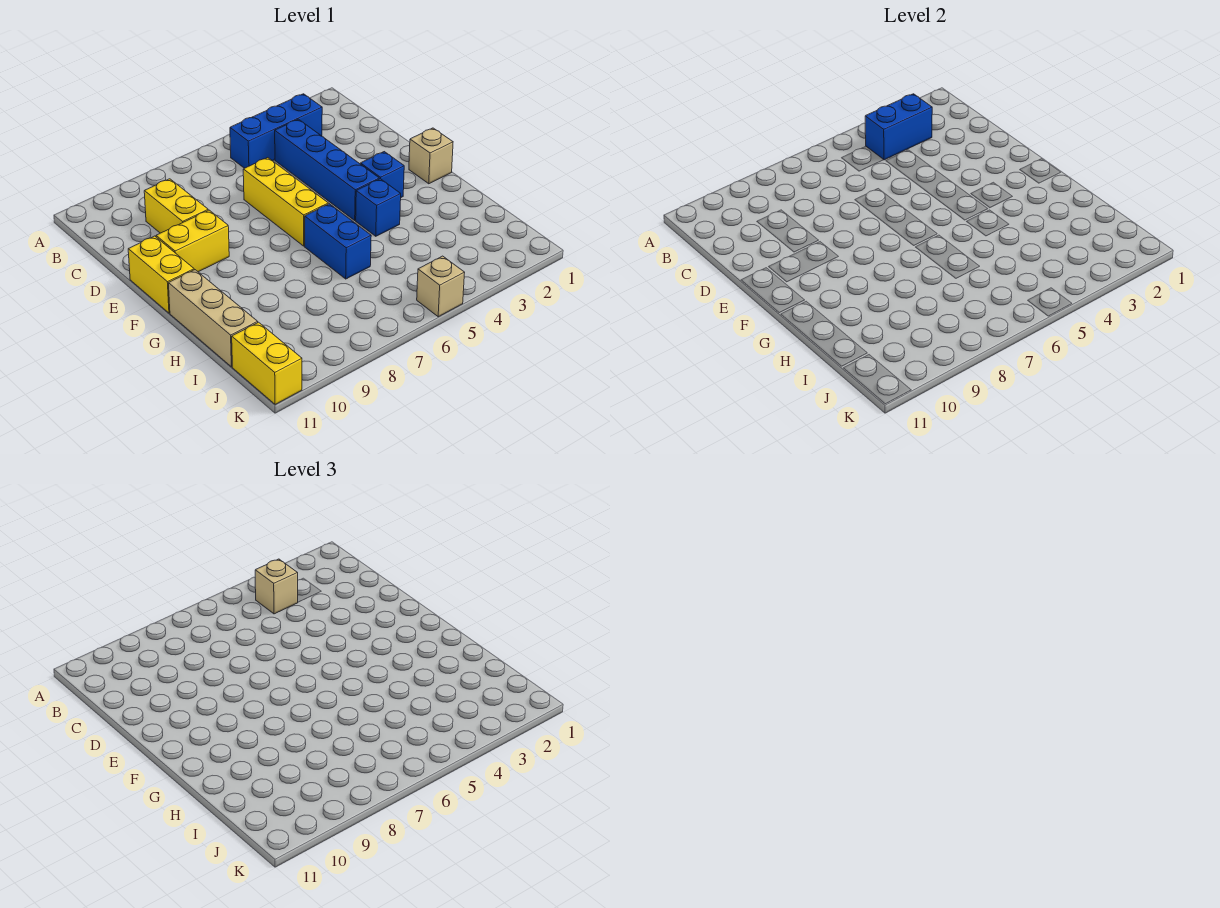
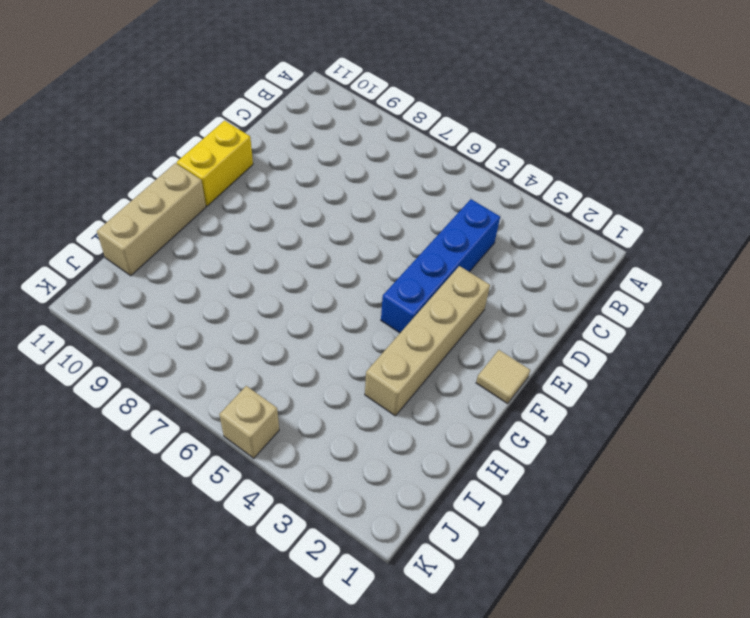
tan brick E3:H3 level 1 -> blue brick F3 level 1
tan tile F1 level 1 -> tan brick F1 level 1
none -> blue brick B3:B5 level 1
none -> yellow brick C9:D9 level 1
none -> yellow brick D6:F6 level 1

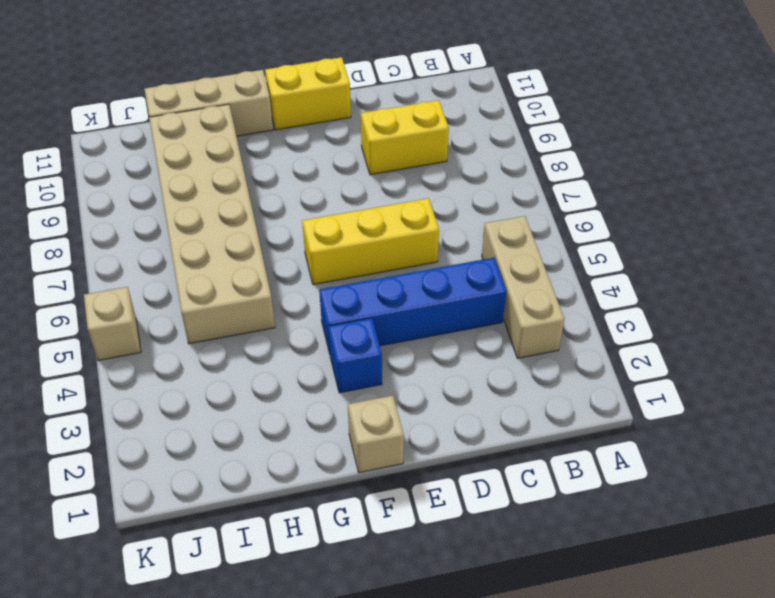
tan brick B3:B5 level 1 -> blue brick B3:B5 level 1
tan brick H5:I10 level 1 -> blue brick G6:H6 level 1
none -> yellow brick E9:E10 level 1
none -> blue brick G4 level 1
none -> yellow brick J11:K11 level 1

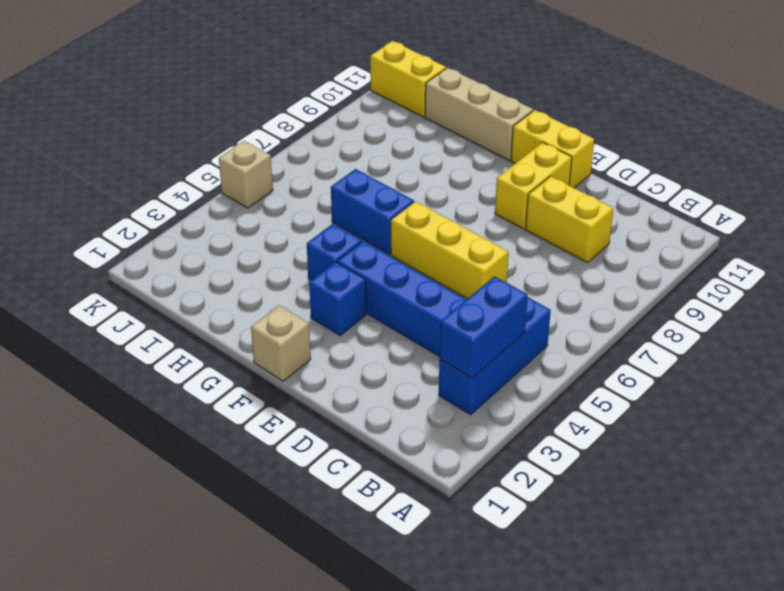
none -> tan brick B4 level 3

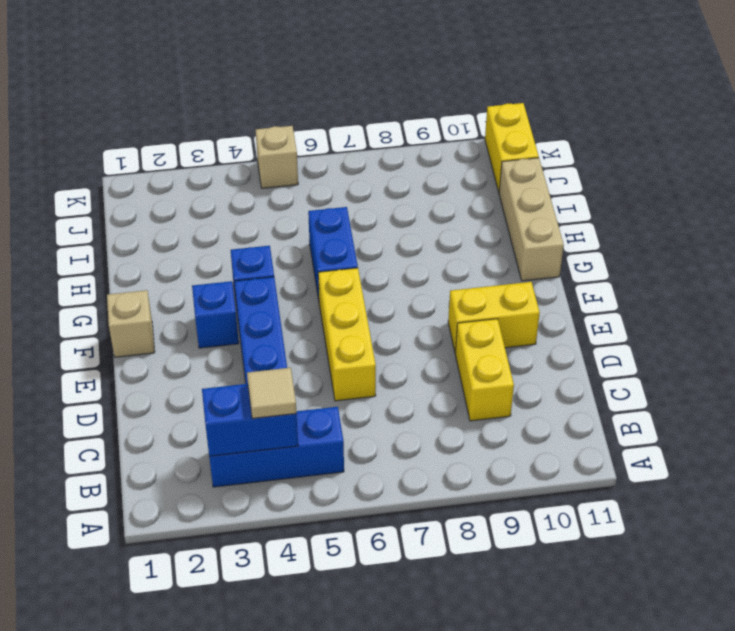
tan tile B4 level 3 -> tan brick B4 level 3
none -> yellow brick E11:F11 level 1

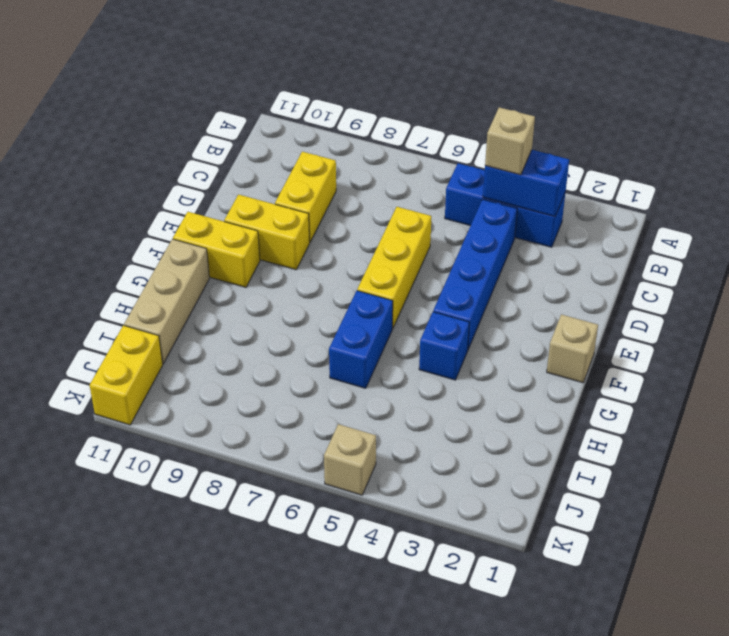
yellow brick F10:F11 level 1 -> yellow brick E11:F11 level 1
none -> blue brick F3 level 1

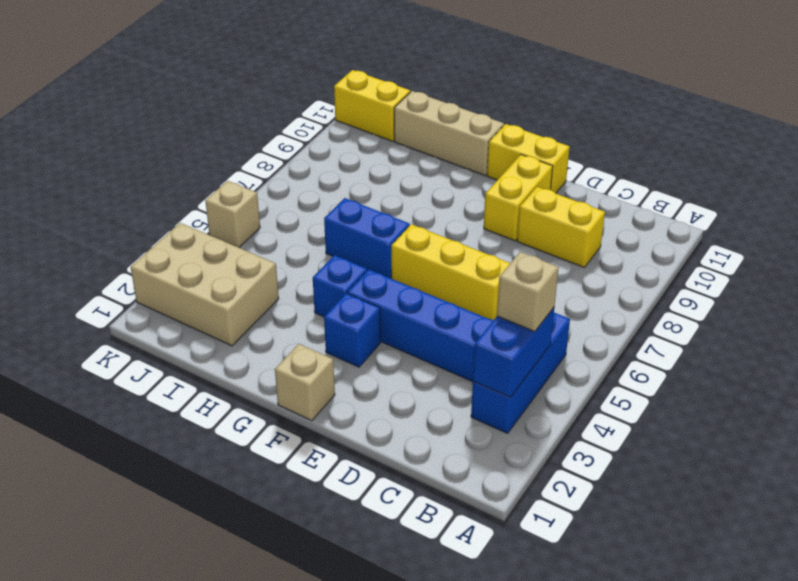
tan brick I2:K3 level 1 -> none

